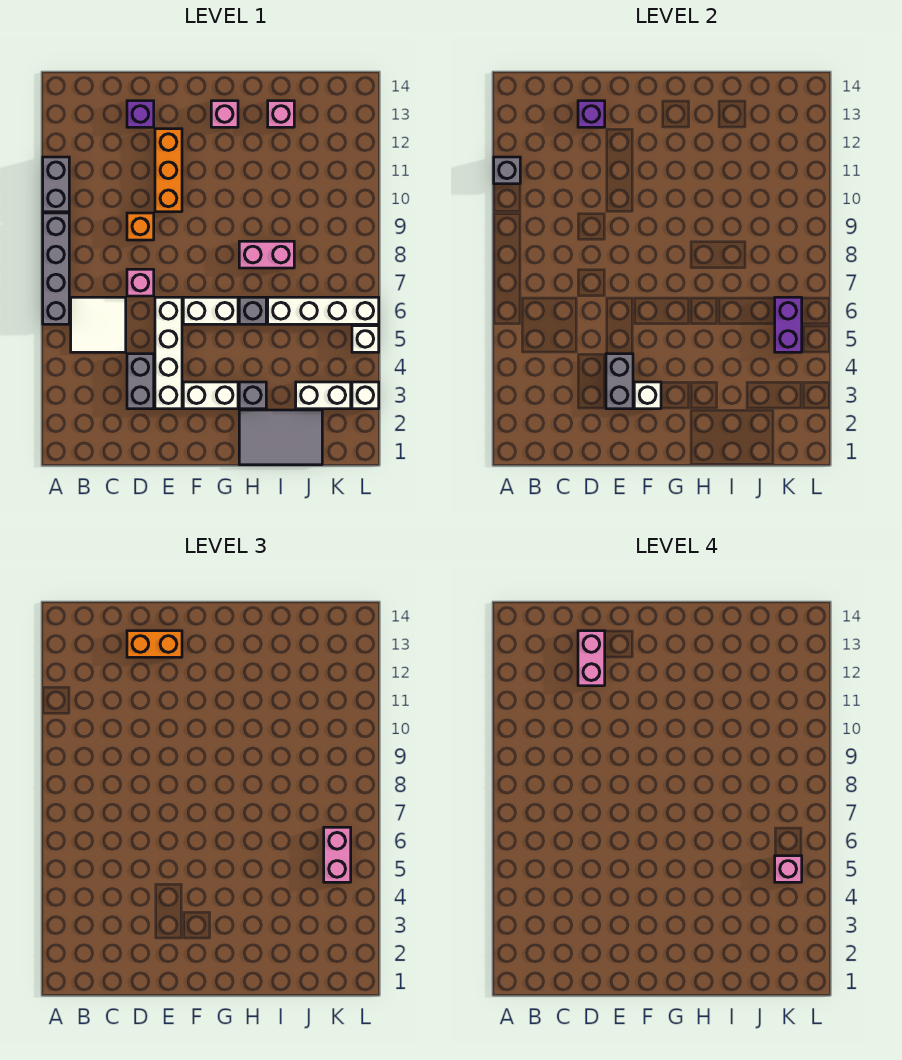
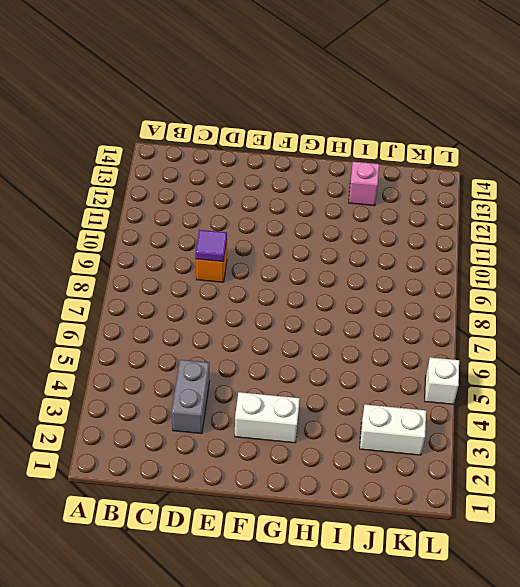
purple tile D9 level 2 -> none
none -> grey brick A6:A9 level 1
none -> grey brick A10:A11 level 1
none -> white tile B5:C6 level 1
none -> pink brick D7 level 1

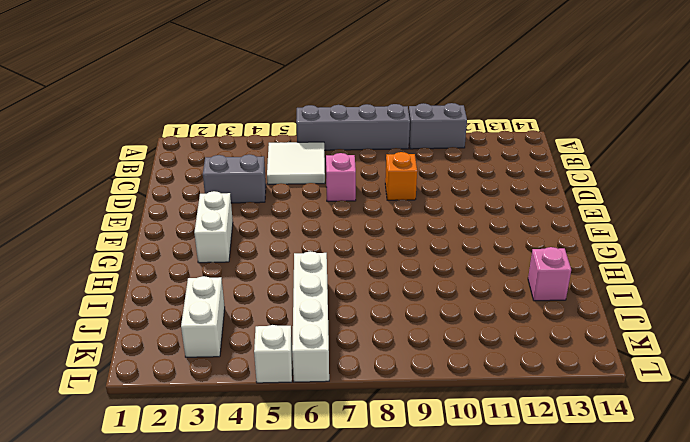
none -> purple brick D13 level 1
none -> white brick E3:E6 level 1
none -> orange brick E10:E12 level 1
none -> white brick F6:G6 level 1

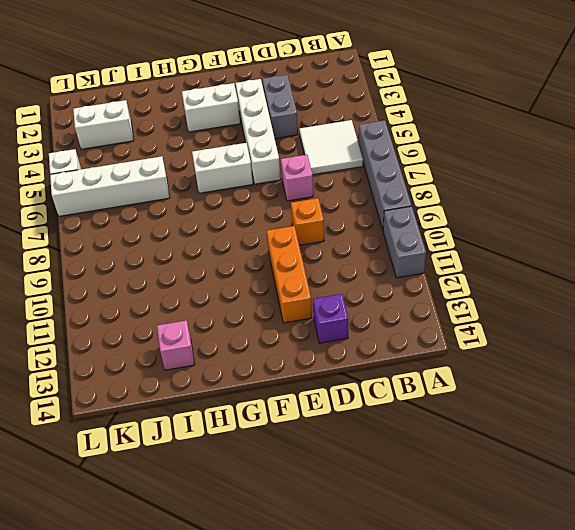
none -> pink brick G13 level 1
none -> grey tile H1:J2 level 1
none -> grey brick H3 level 1
none -> grey brick H6 level 1

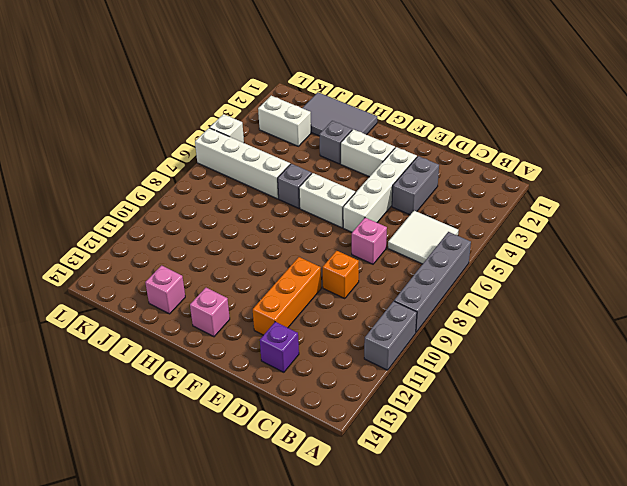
none -> pink brick H8:I8 level 1
none -> white brick L3 level 1
none -> grey brick A11 level 2
none -> purple brick D13 level 2

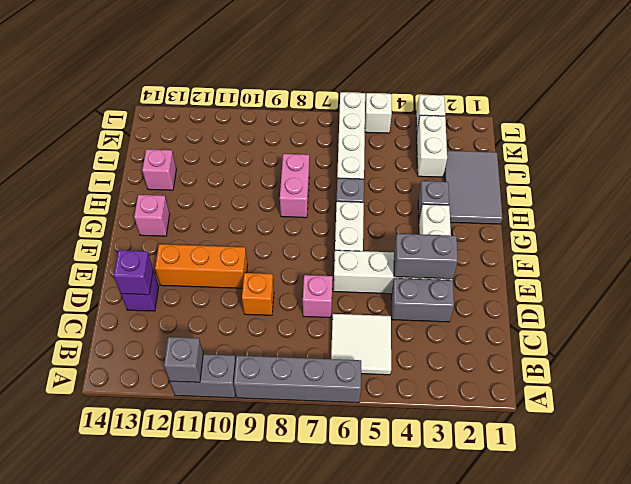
none -> white brick F3 level 2
none -> purple brick K5:K6 level 2
none -> orange brick D13:E13 level 3
none -> pink brick K5:K6 level 3

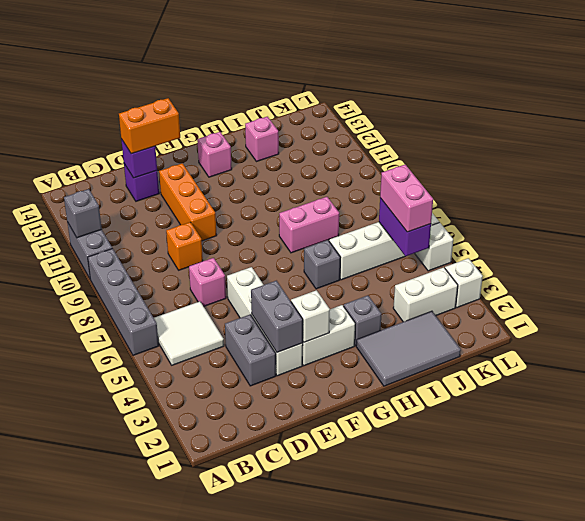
none -> white brick F6:G6 level 1
none -> pink brick D12:D13 level 4
none -> pink brick K5 level 4

